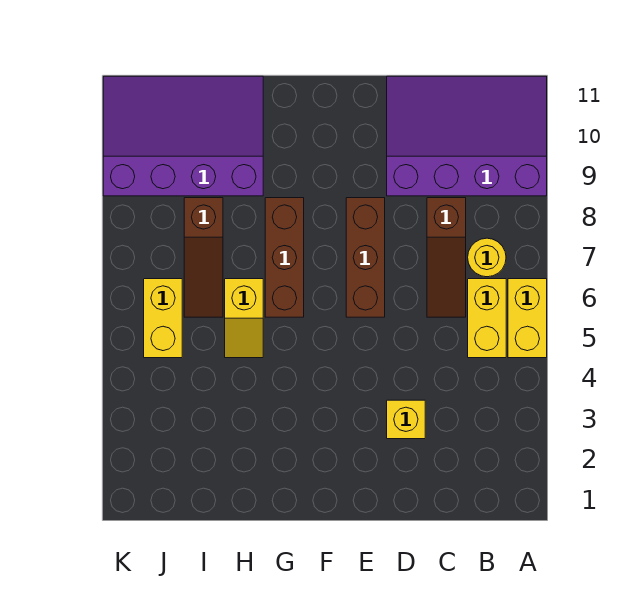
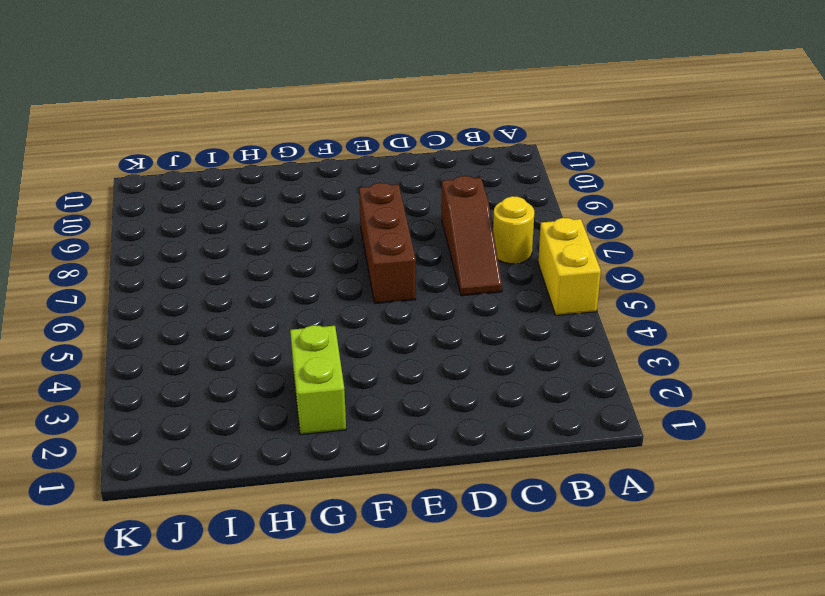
lime brick G2:G3 level 1 -> none
none -> purple slope A9:D11 level 1 top 9
none -> yellow brick B5:B6 level 1
none -> yellow brick D3 level 1

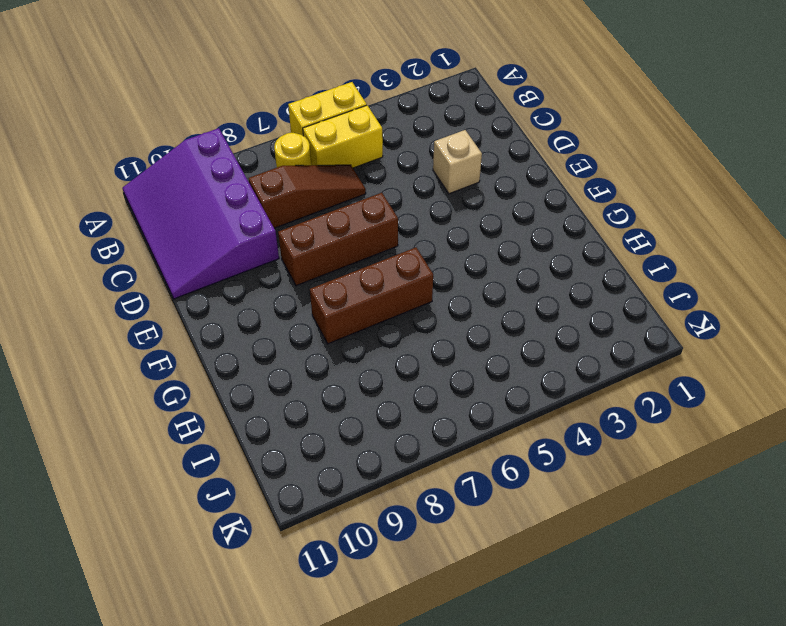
tan brick D3 level 1 -> yellow brick D3 level 1
none -> yellow slope H5:H6 level 1 top 6
none -> purple slope H9:K11 level 1 top 9
none -> brown slope I6:I8 level 1 top 8

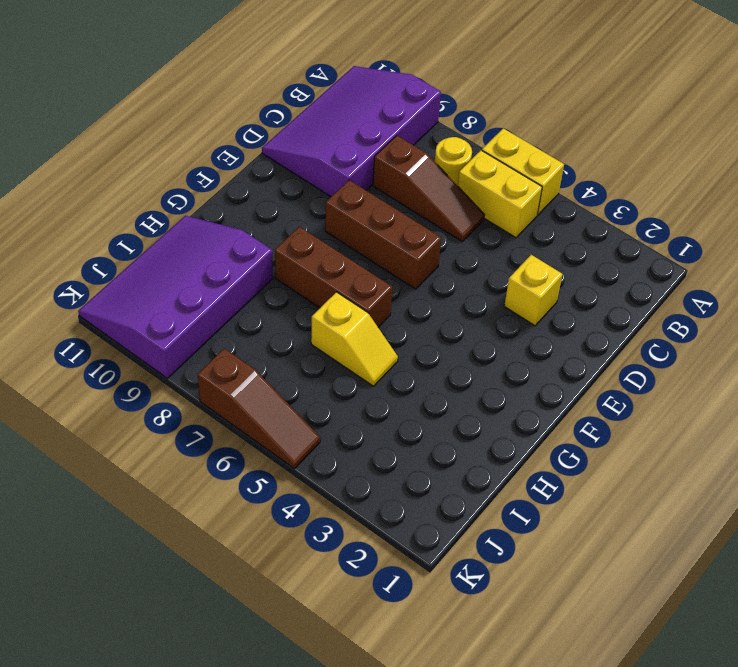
brown slope K5:K7 level 1 top 7 -> brown slope I6:I8 level 1 top 8
none -> yellow brick J5:J6 level 1

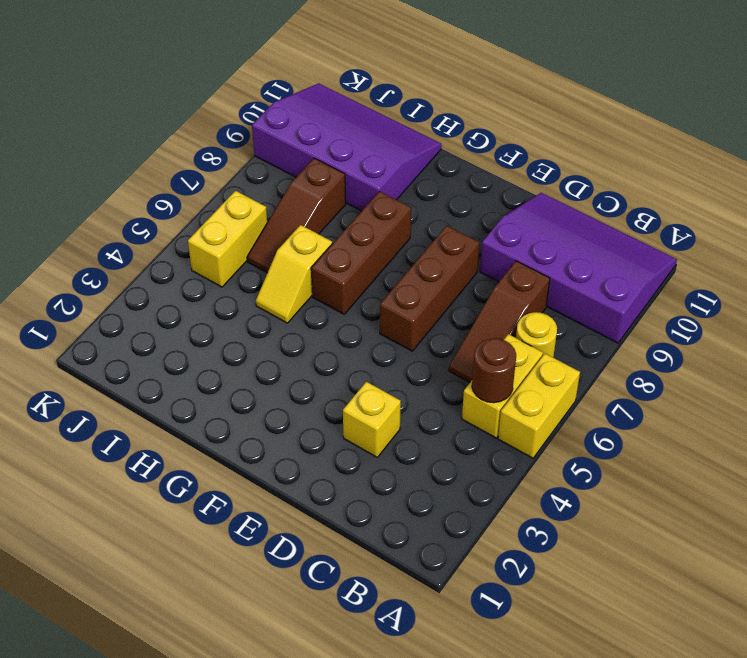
brown round brick B5 level 2 -> none

